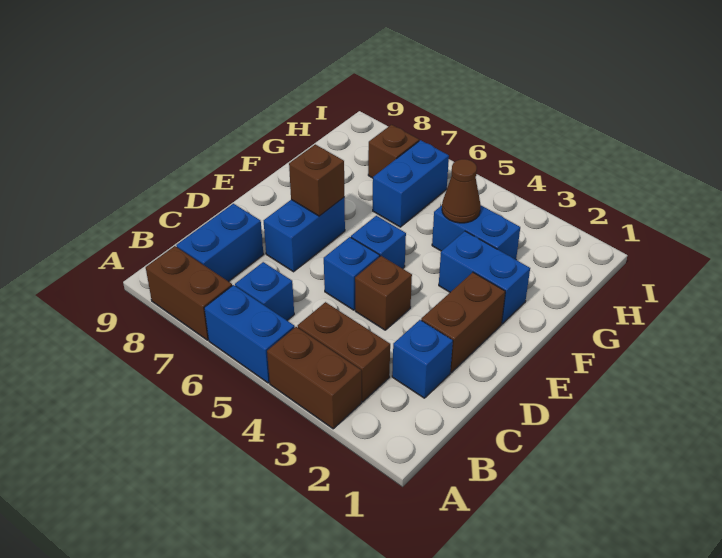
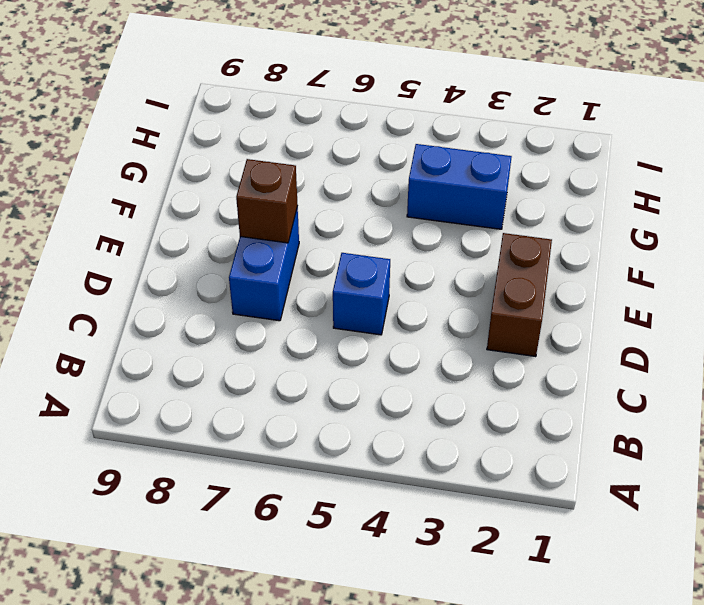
none -> brown brick A3:A4 level 1
none -> blue brick A5:A6 level 1
none -> brown brick A7:A8 level 1

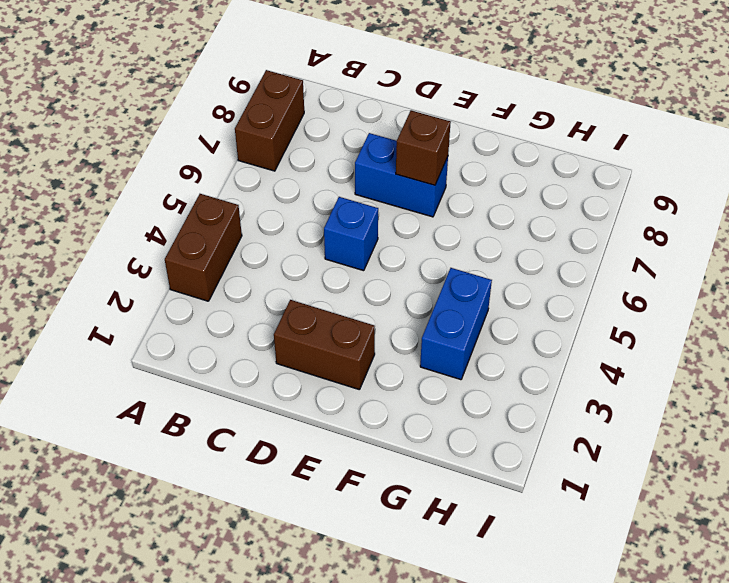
none -> blue brick A5:A6 level 1
none -> brown brick B3:B4 level 1
none -> blue brick B6 level 1

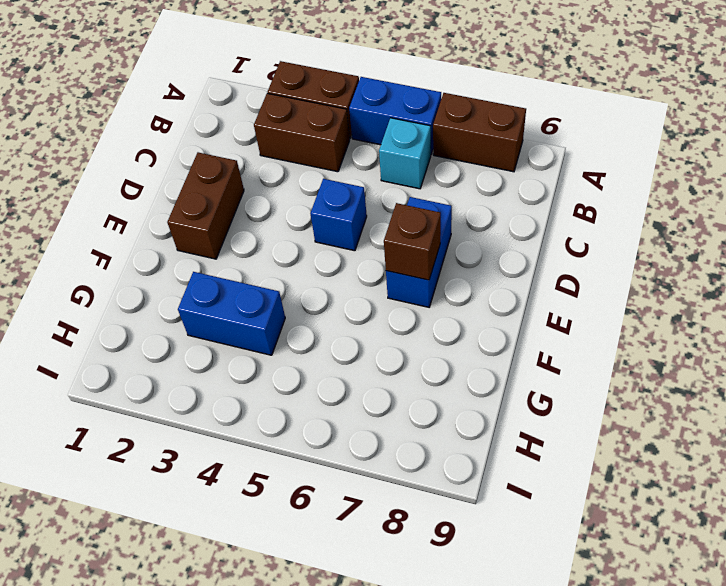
cyan brick B6 level 1 -> blue brick B6 level 1
none -> blue brick B8:C8 level 1
none -> blue brick C2 level 1
none -> brown brick D4 level 1

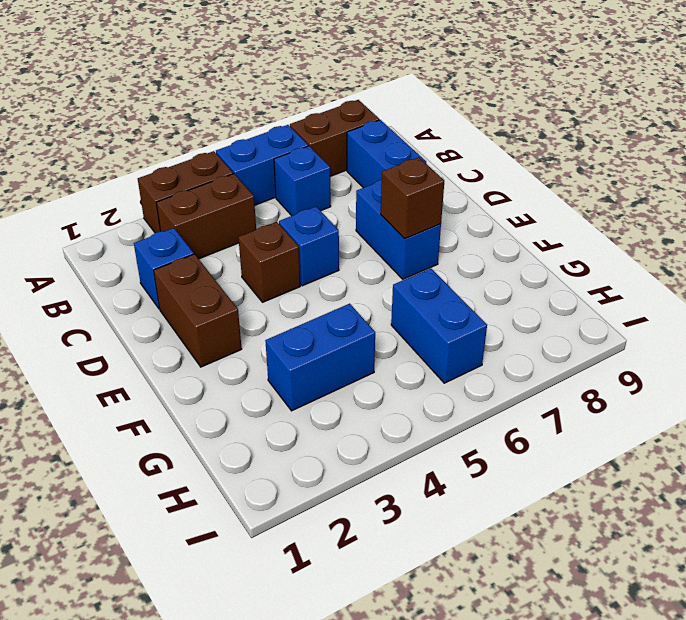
none -> blue brick E5 level 1
none -> blue brick F2:F3 level 1
none -> brown brick H7 level 1

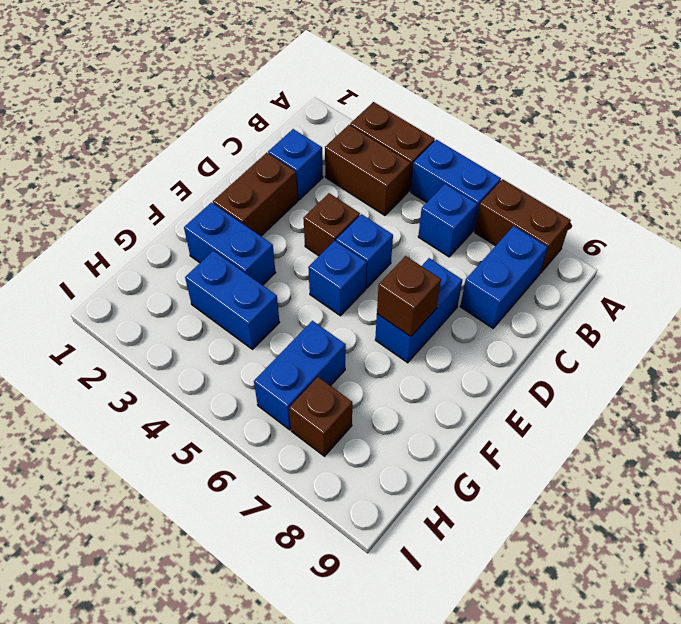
none -> brown cone G4 level 2

